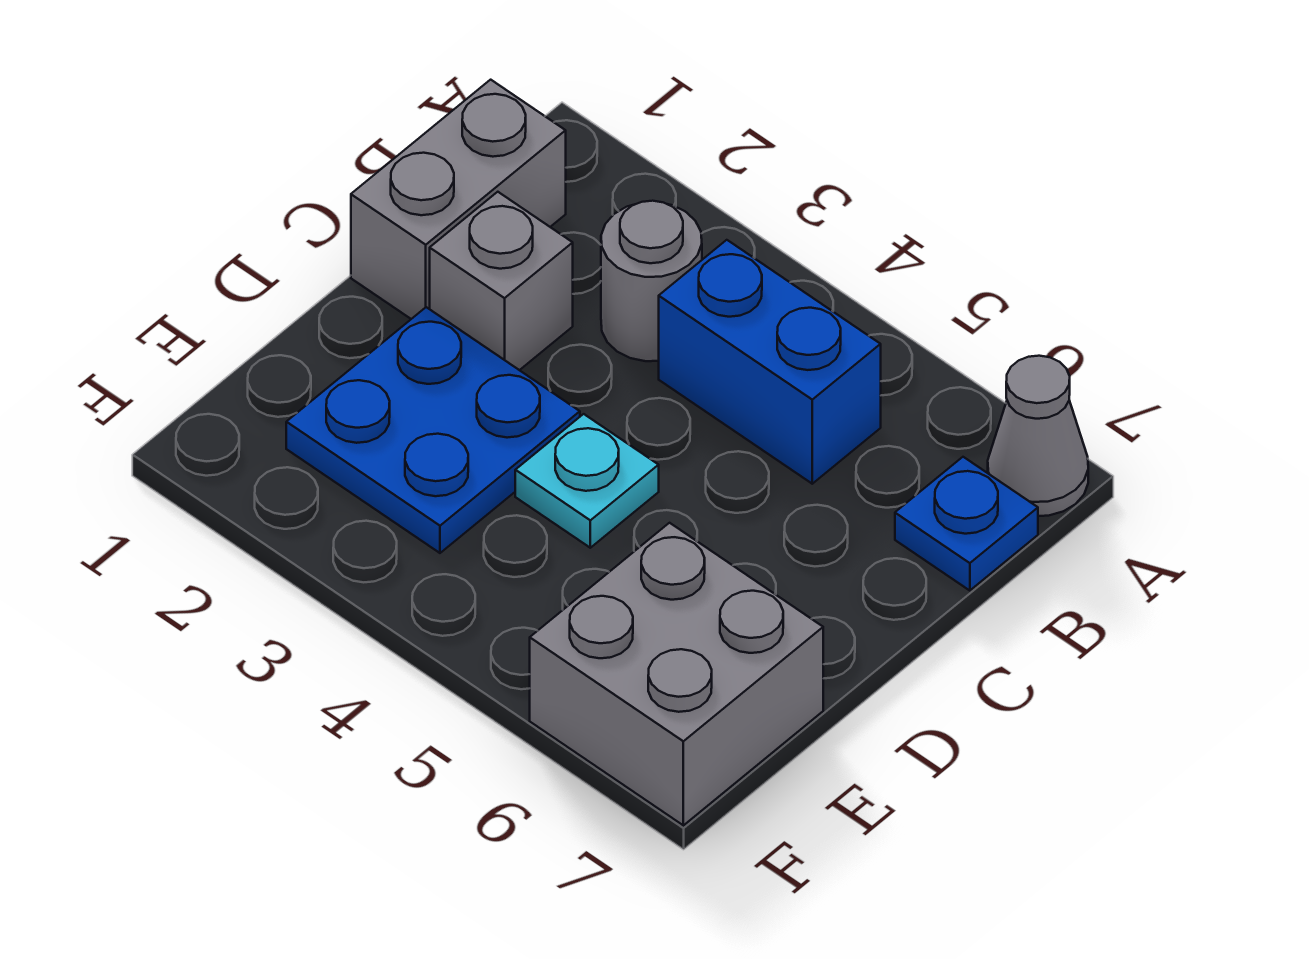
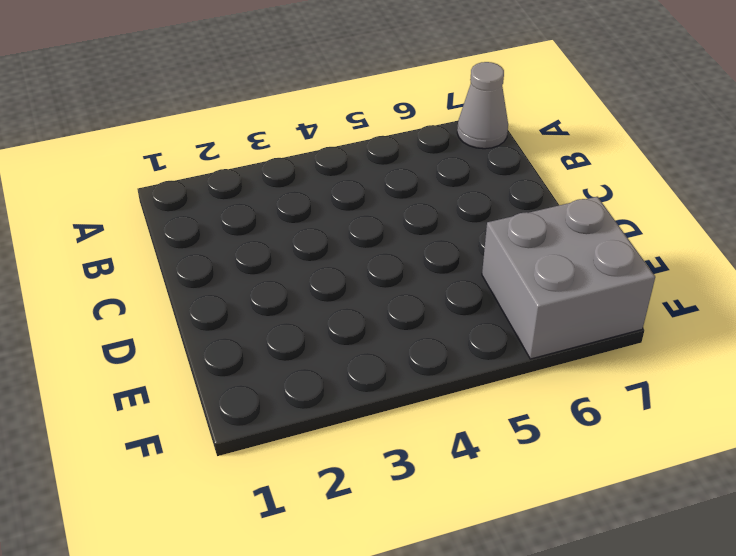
none -> grey brick B1:C1 level 1
none -> grey round brick B3 level 1

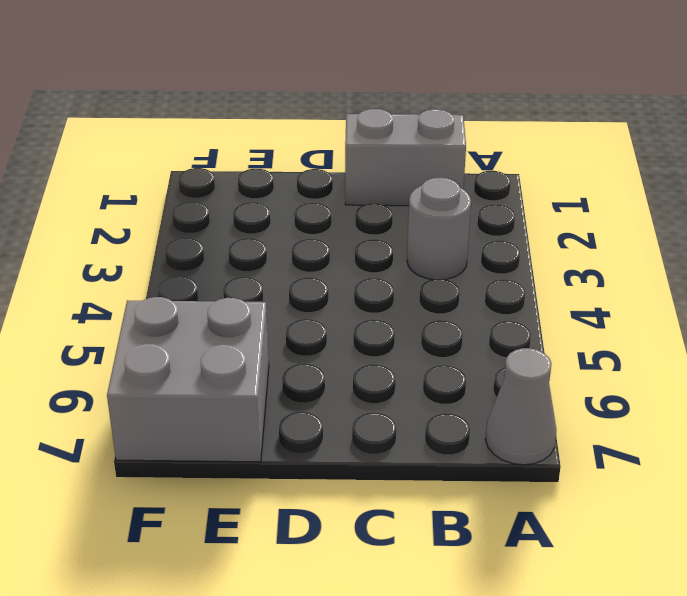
none -> blue brick B4:B5 level 1
none -> blue plate B7 level 1

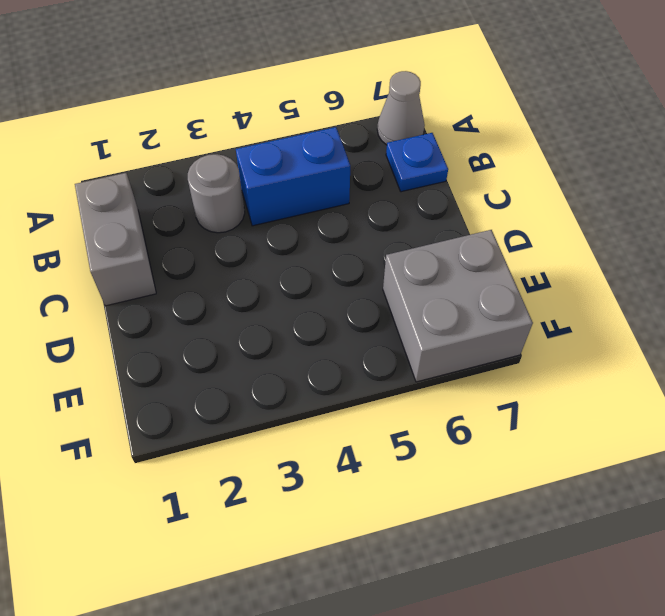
none -> grey brick C2 level 1
none -> blue plate D2:E3 level 1

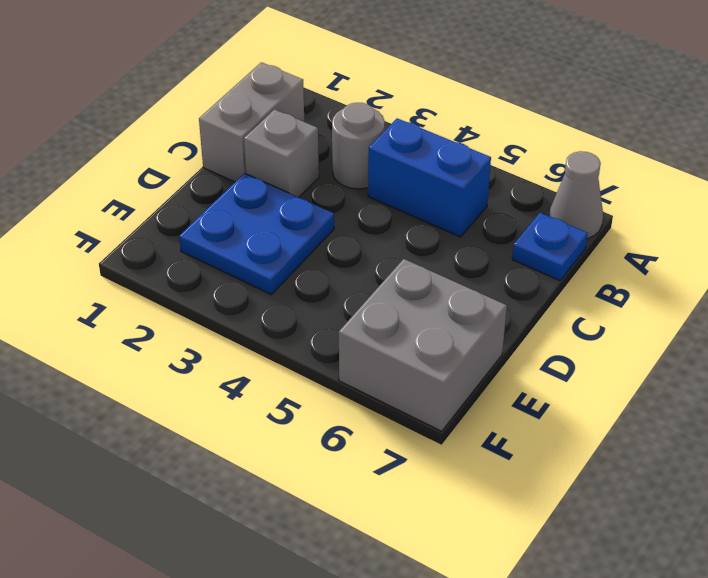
none -> cyan plate D4 level 1

